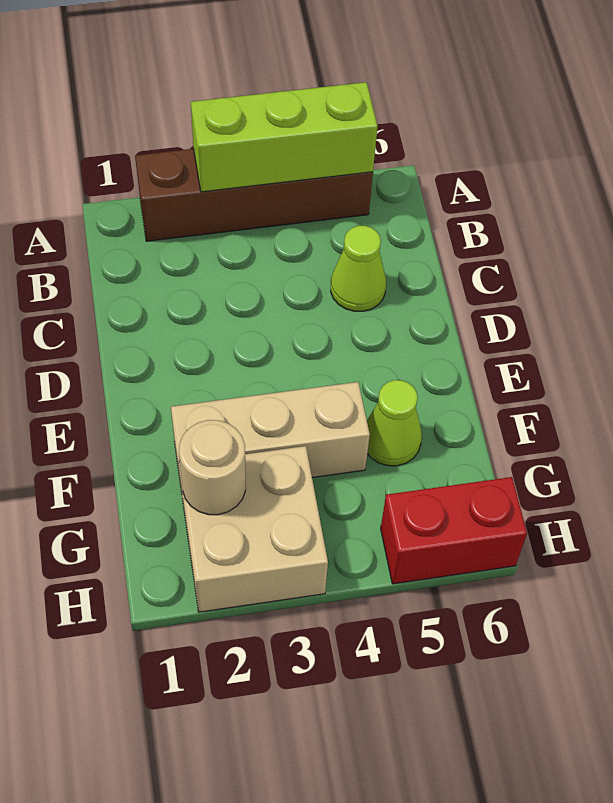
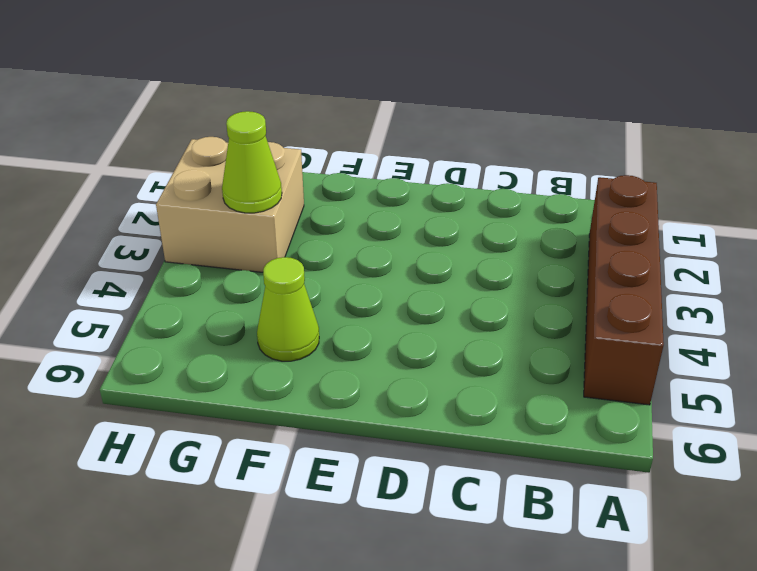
lime cone G3 level 2 -> lime cone C5 level 1
none -> tan brick F2:F4 level 1
none -> red brick H5:H6 level 1

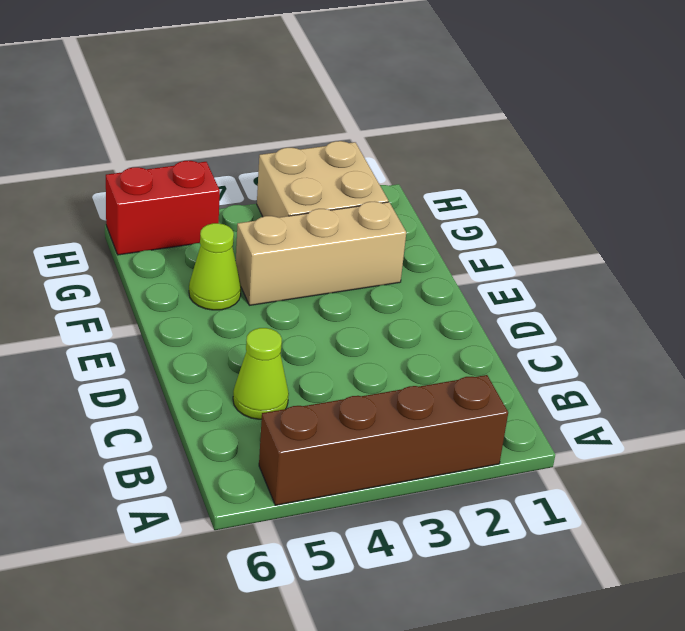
none -> lime brick A3:A5 level 2
none -> tan round brick G2 level 2

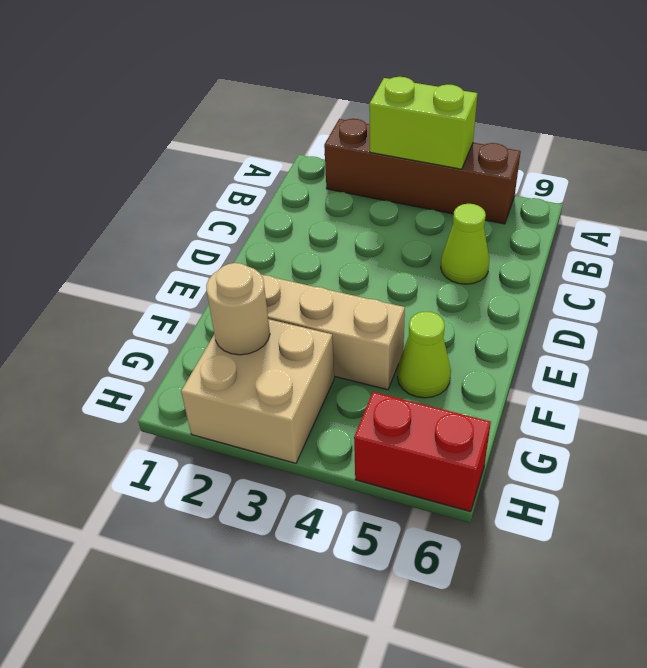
lime brick A3:A4 level 2 -> lime brick A3:A5 level 2

